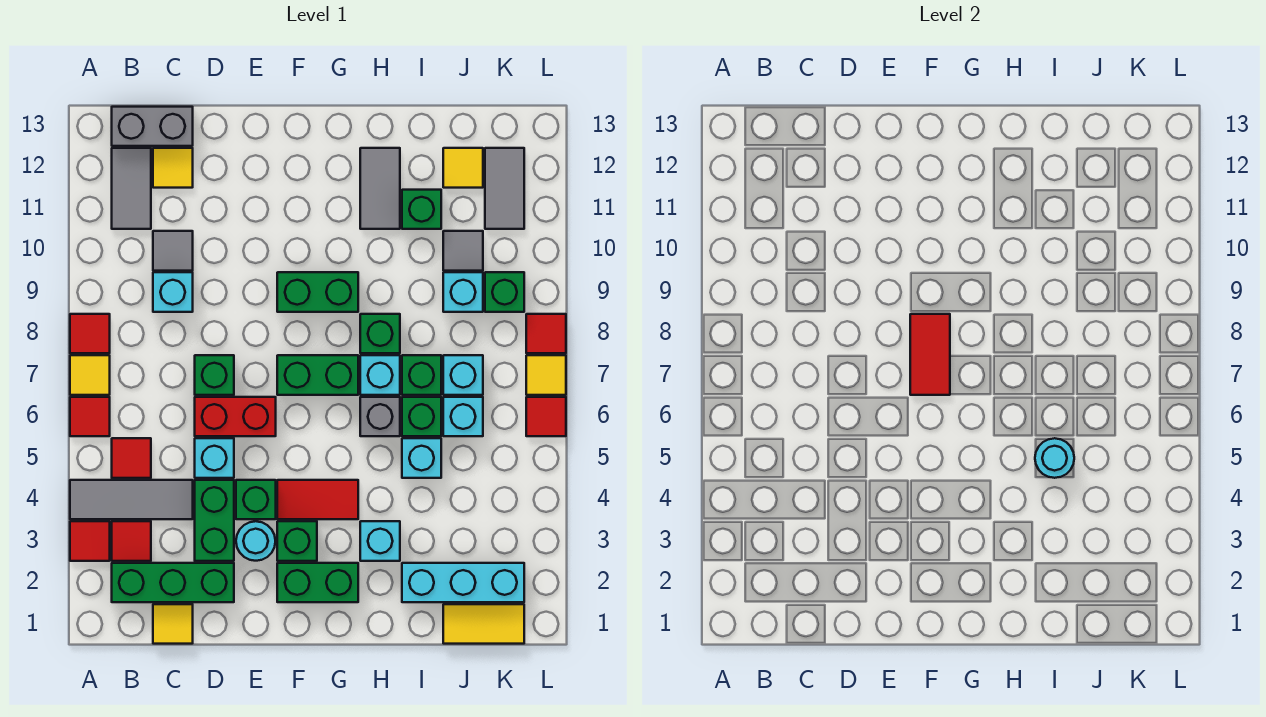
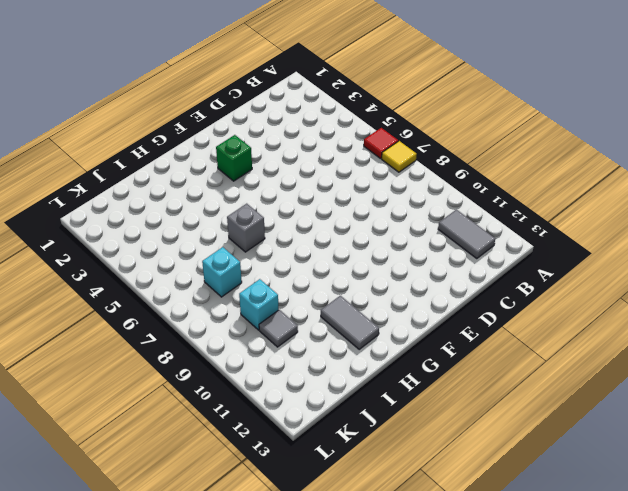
none -> red tile A3 level 1
none -> grey tile A4:C4 level 1
none -> red tile A8 level 1
none -> green brick B2:D2 level 1

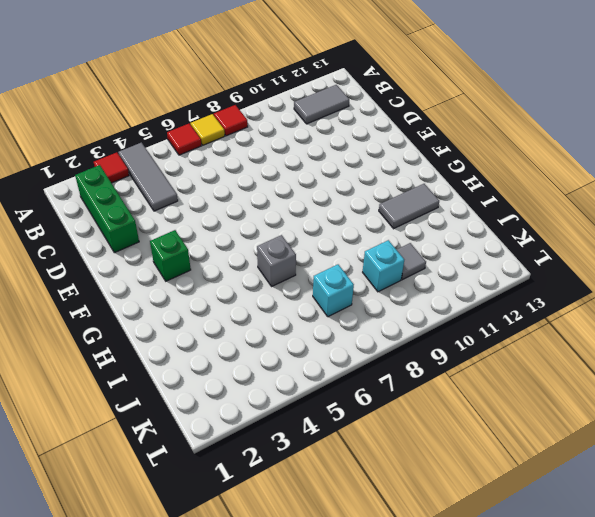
none -> red tile B3 level 1
none -> red tile B5 level 1
none -> grey brick B13:C13 level 1
none -> yellow tile C1 level 1

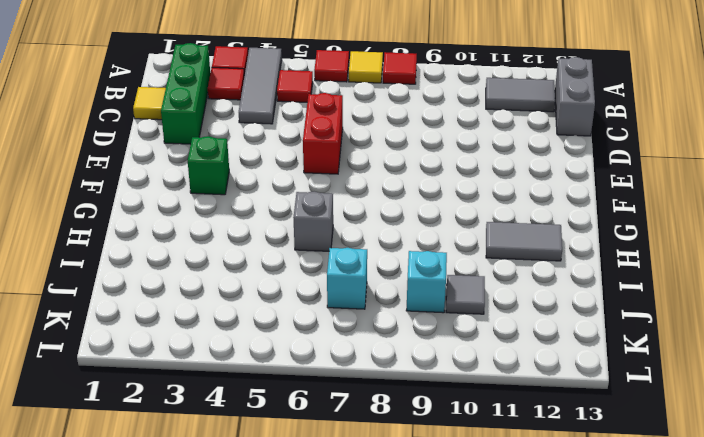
none -> cyan brick C9 level 1
none -> grey tile C10 level 1
none -> yellow tile C12 level 1
none -> green brick D3:D4 level 1

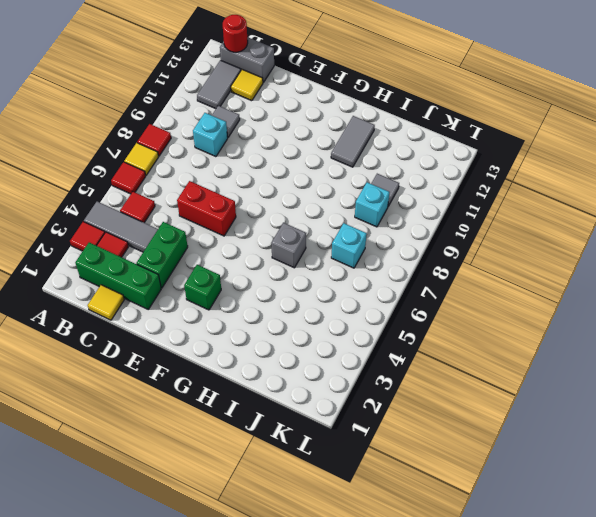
red round brick B13 level 2 -> none
none -> cyan brick D5 level 1
none -> green brick D7 level 1
none -> cyan round brick E3 level 1
none -> green brick E4 level 1

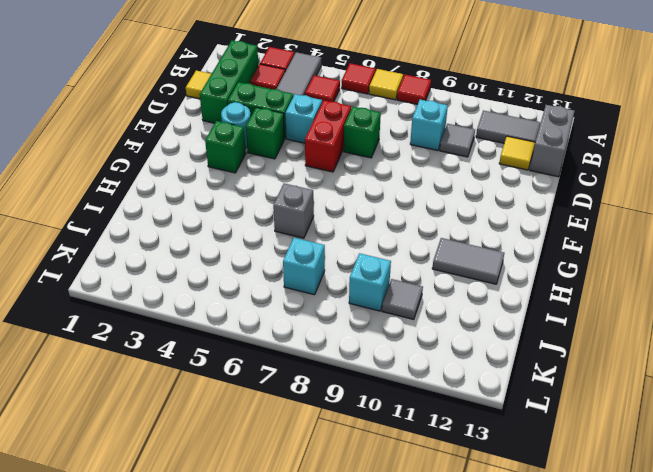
none -> green brick F2:G2 level 1
none -> red tile F4:G4 level 1
none -> green brick F7:G7 level 1
none -> green brick F9:G9 level 1

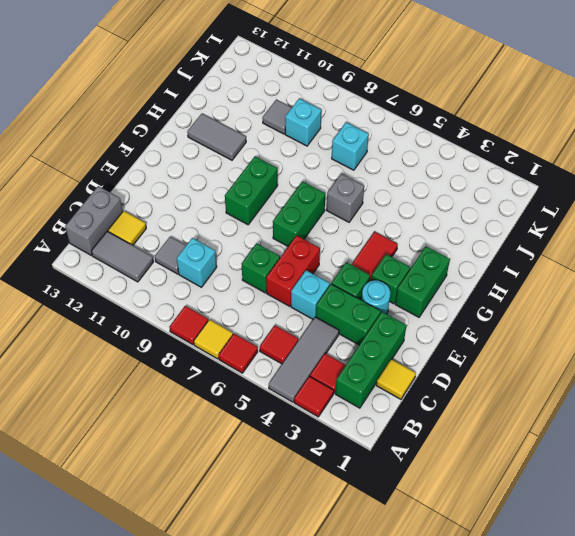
none -> cyan brick H3 level 1
none -> cyan brick H7 level 1
none -> green brick H8 level 1
none -> cyan brick I2:K2 level 1

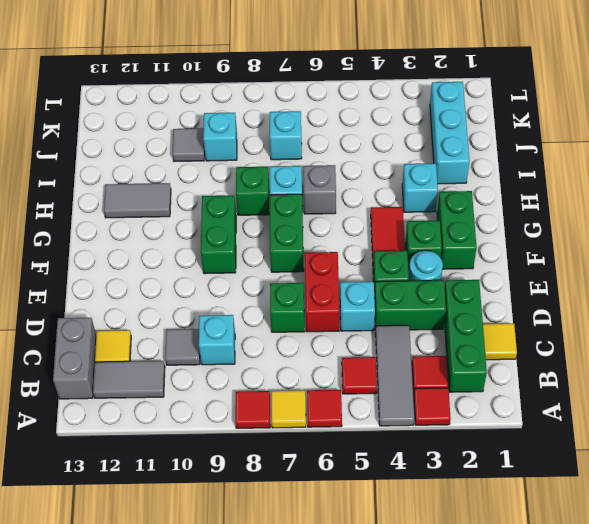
none -> cyan brick I5 level 1
none -> green brick I6 level 1
none -> green brick I7 level 1
none -> green brick I11 level 1

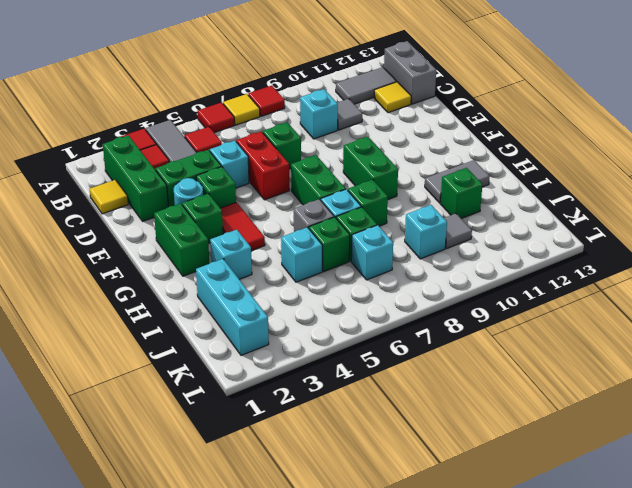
none -> yellow tile J1:K1 level 1
none -> cyan brick J6 level 1
none -> yellow tile J12 level 1
none -> green brick K9 level 1

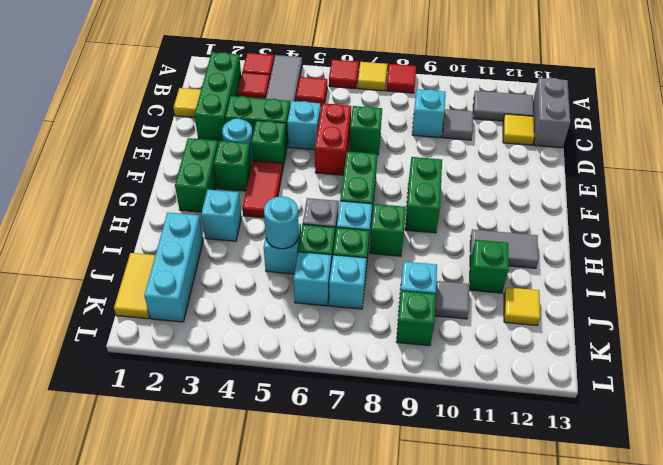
none -> grey tile K11:K12 level 1
none -> red tile L6 level 1
none -> yellow tile L7 level 1
none -> red tile L8 level 1

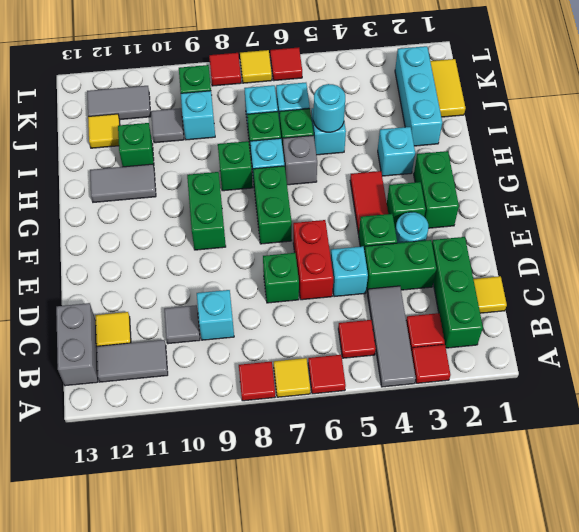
none -> red tile F7:F8 level 2

